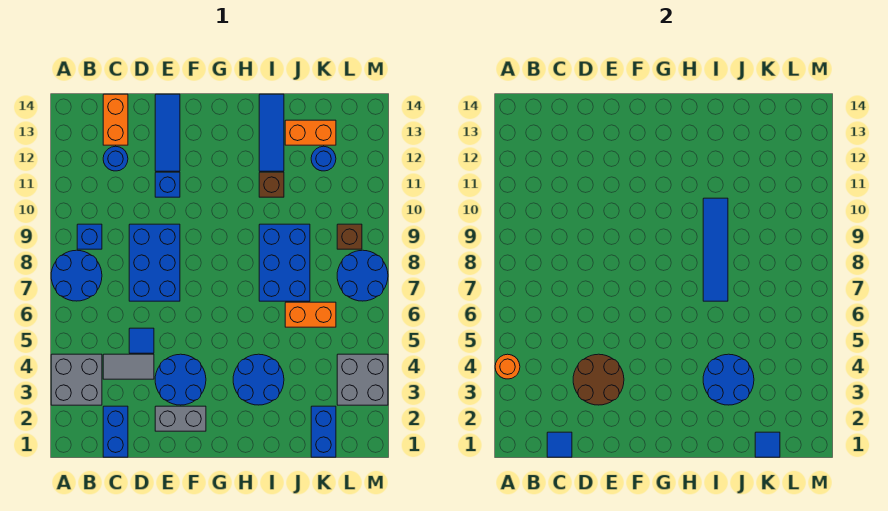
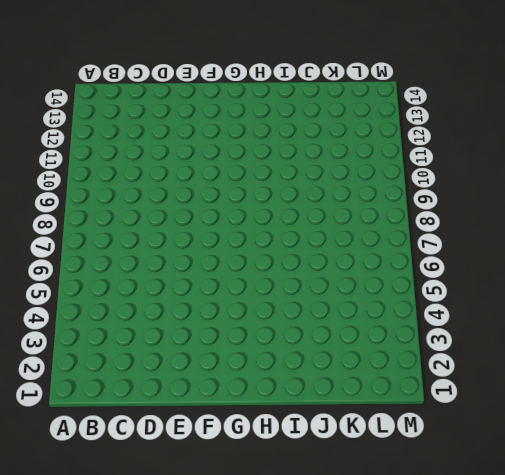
none -> grey brick A3:B4 level 1
none -> blue round brick A7:B8 level 1
none -> blue brick B9 level 1
none -> blue brick C1:C2 level 1

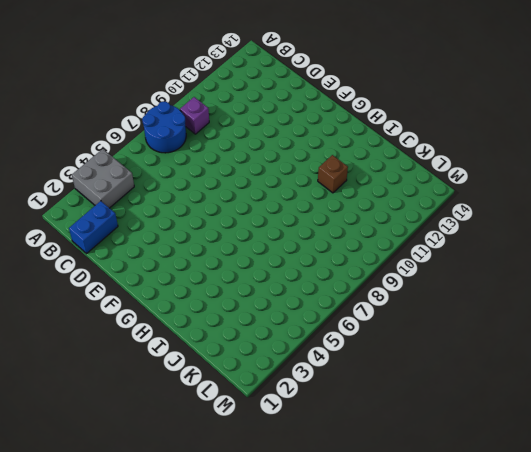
purple brick B9 level 1 -> blue brick B9 level 1
none -> grey tile C4:D4 level 1
none -> blue round brick C12 level 1
none -> orange brick C13:C14 level 1
none -> blue tile D5 level 1

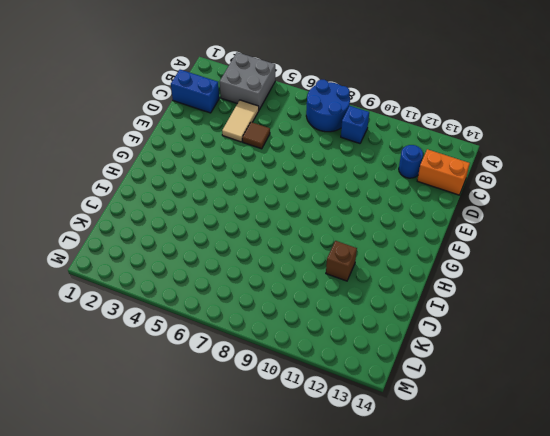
tan tile C4:D4 level 1 -> grey tile C4:D4 level 1
brown tile D5 level 1 -> blue tile D5 level 1
none -> blue brick D7:E9 level 1
none -> grey brick E2:F2 level 1
none -> blue round brick E3:F4 level 1
none -> blue brick E11 level 1

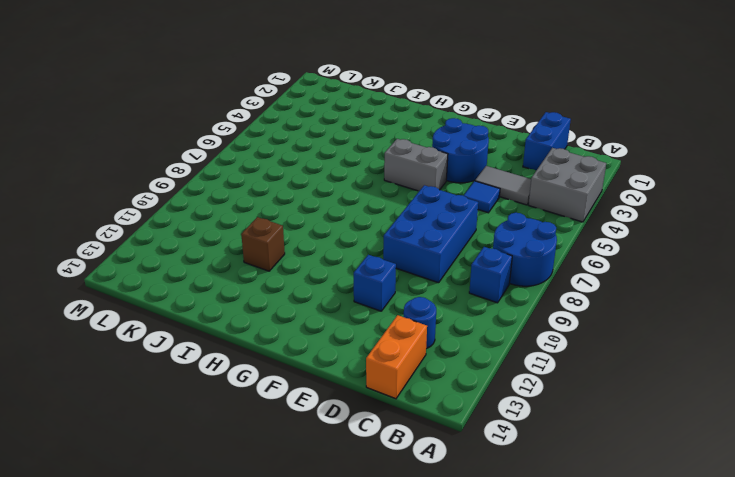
grey brick F5:G5 level 1 -> grey brick E2:F2 level 1
none -> blue tile E12:E14 level 1
none -> blue round brick H3:I4 level 1
none -> blue brick I7:J9 level 1
none -> blue tile I12:I14 level 1

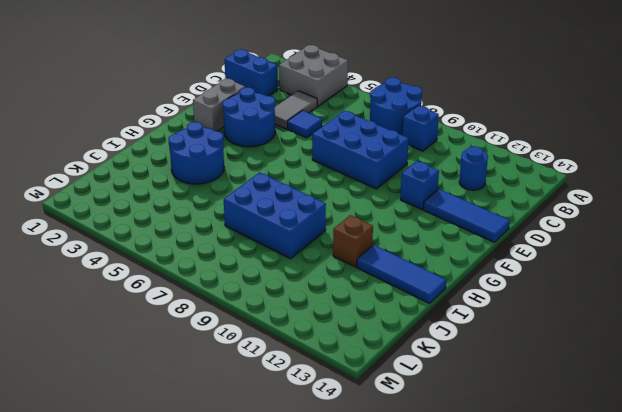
none -> orange brick C13:C14 level 1
none -> orange brick J6:K6 level 1
none -> orange brick J13:K13 level 1
none -> blue brick K1:K2 level 1

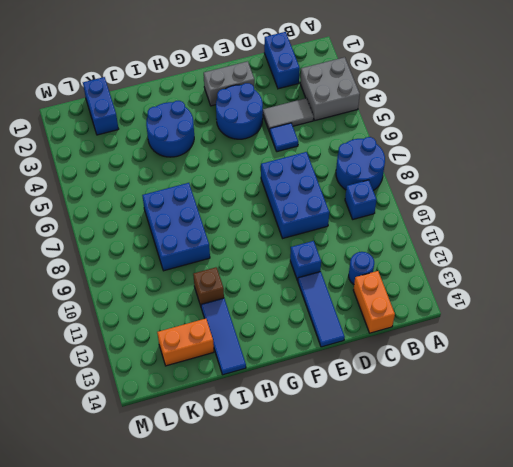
none -> orange brick J6:K6 level 1
none -> blue round brick K12 level 1
none -> grey brick L3:M4 level 1
none -> blue round brick L7:M8 level 1

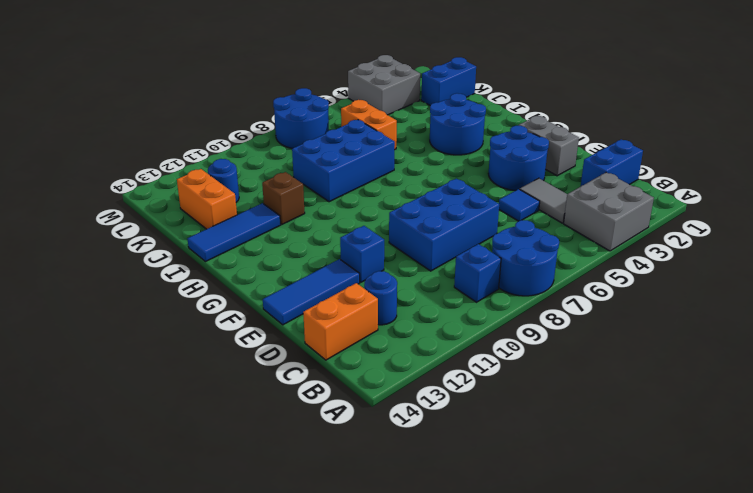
none -> brown brick L9 level 1
none -> orange round brick A4 level 2
none -> blue tile C1 level 2
none -> brown round brick D3:E4 level 2

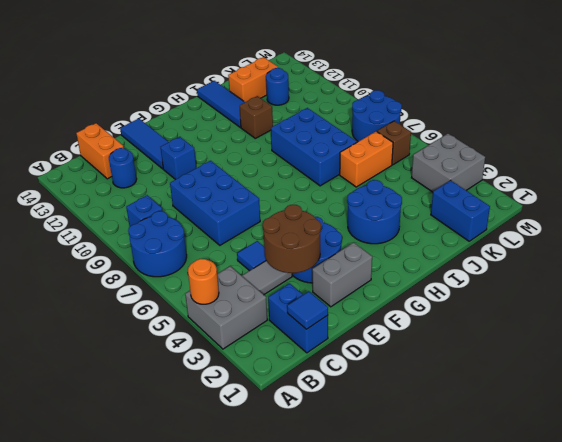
brown brick L6 level 1 -> brown brick L9 level 1
none -> blue round brick I3:J4 level 2
none -> blue tile I7:I10 level 2
none -> blue tile K1 level 2

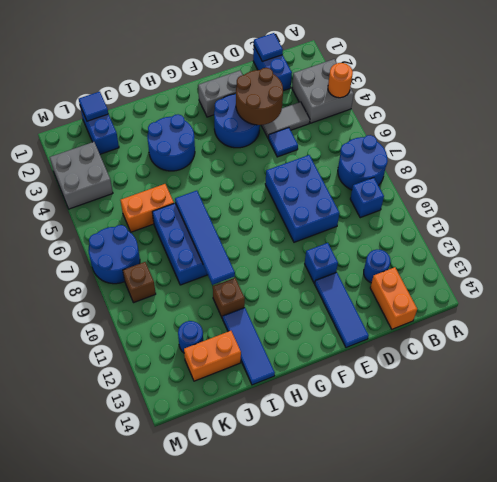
none -> blue round brick I3:J4 level 2

